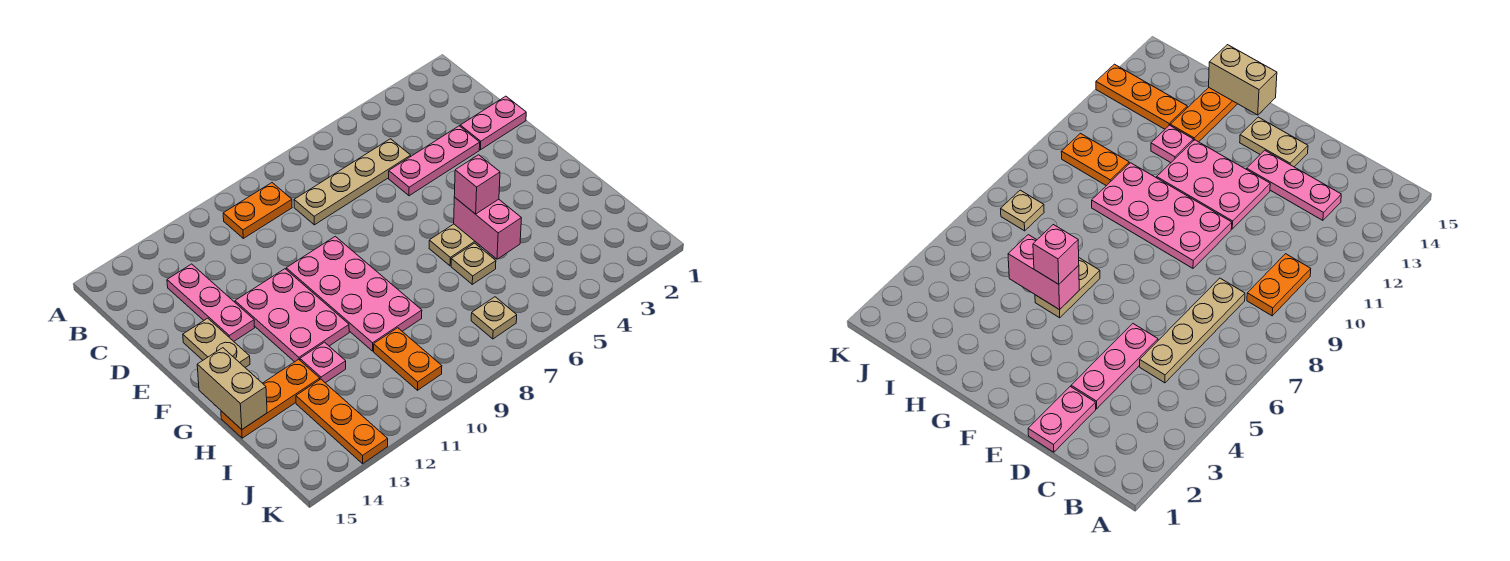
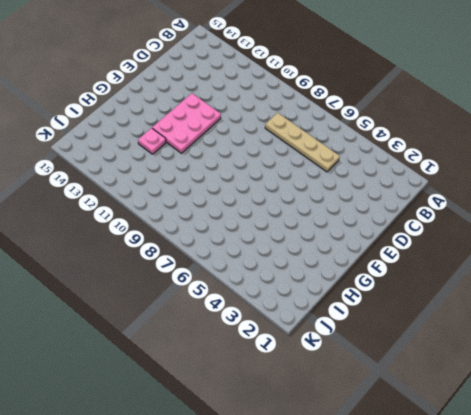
none -> orange plate B9:B10 level 1
none -> pink plate C13:E13 level 1
none -> pink plate D1:D2 level 1

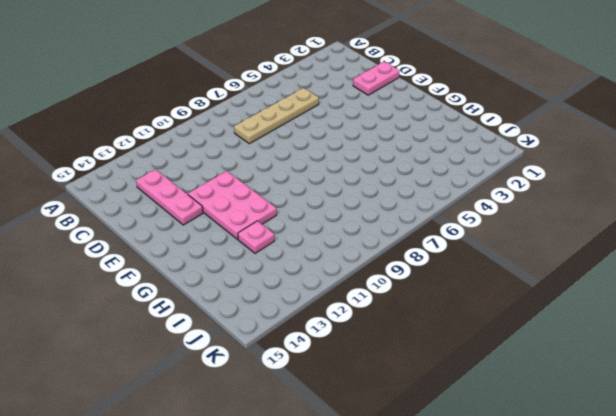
none -> orange plate B9:B10 level 1
none -> pink plate D3:D5 level 1
none -> pink plate E9:H10 level 1

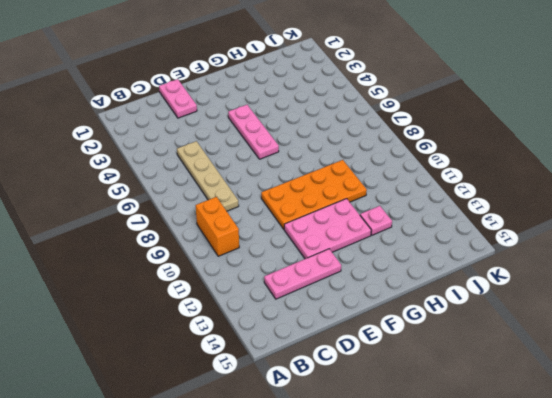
orange brick B9:B10 level 1 -> orange plate B9:B10 level 1
orange plate E9:H10 level 1 -> pink plate E9:H10 level 1
pink plate F4:F6 level 1 -> pink plate D3:D5 level 1
none -> tan plate E14:F14 level 1
none -> tan plate G5:G6 level 1
none -> tan plate H6 level 1

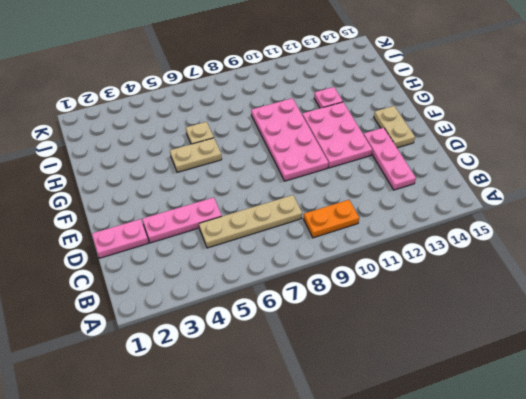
none -> orange plate H13:H15 level 1
none -> orange plate I10:J10 level 1
none -> orange plate I13:K13 level 1

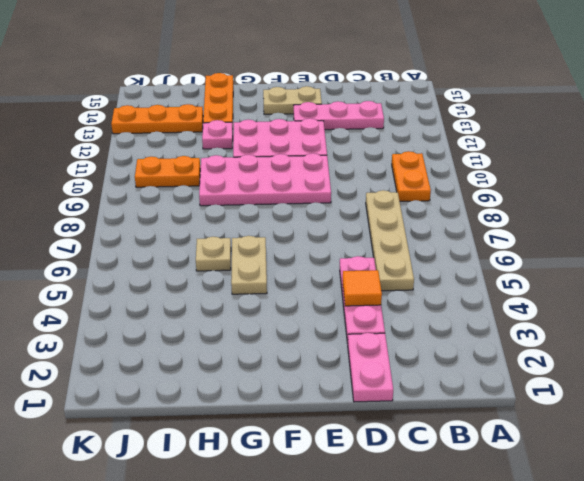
orange tile D4 level 2 -> none
none -> tan plate J7 level 1
none -> pink brick G5:H5 level 2
none -> tan brick G15:H15 level 2

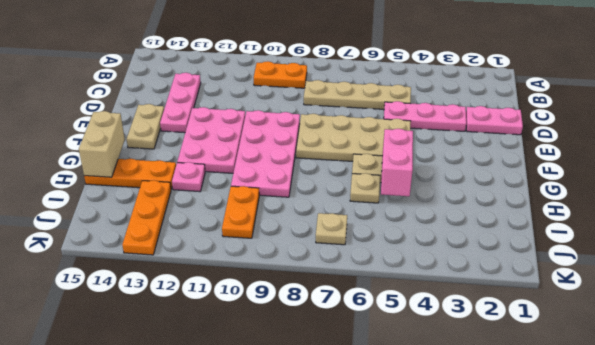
tan plate E5:F8 level 1 -> none
none -> pink brick G5 level 3

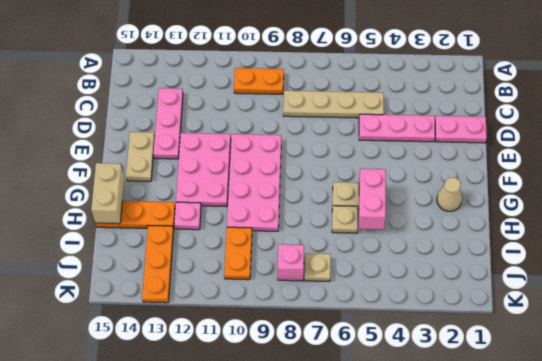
tan cone G2 level 1 -> none
pink brick J8 level 1 -> pink brick G5 level 3

